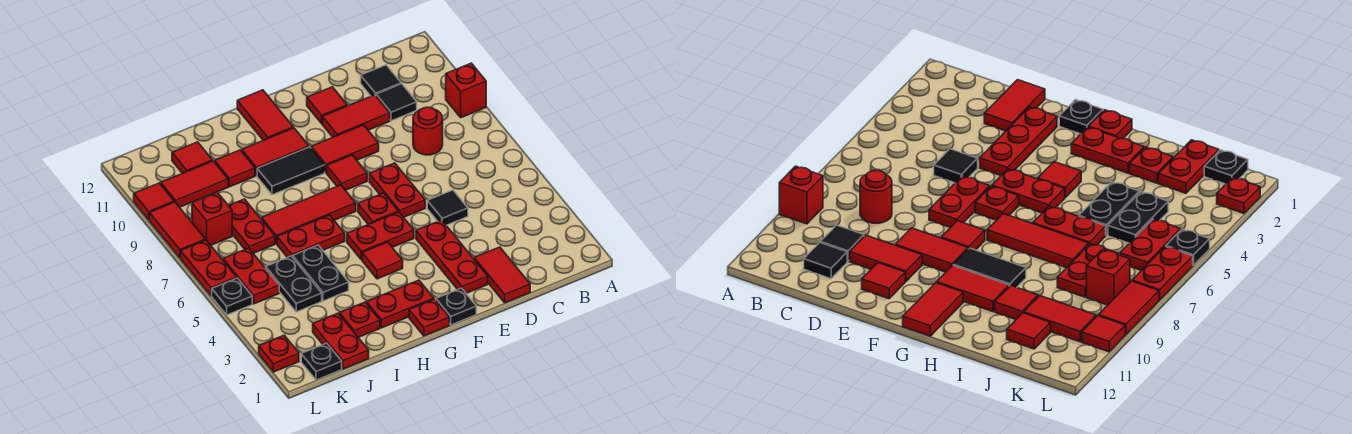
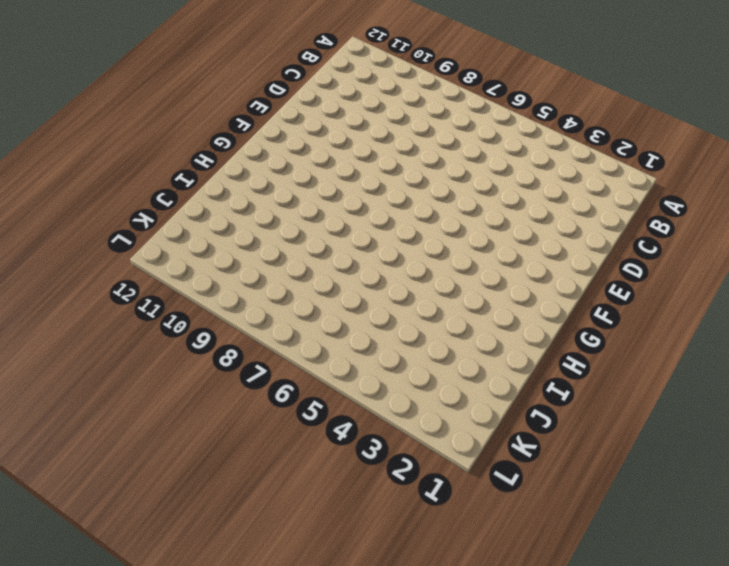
none -> red brick A9 level 1
none -> red round brick C8 level 1
none -> black tile C10 level 1
none -> black tile C11 level 1

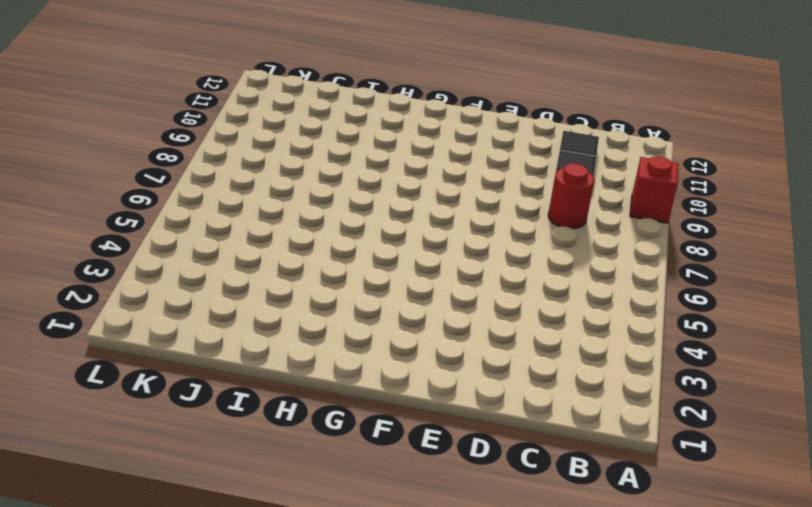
none -> red tile D1:D2 level 1
none -> black tile D5 level 1
none -> red tile D10:E10 level 1
none -> red plate E2:E4 level 1

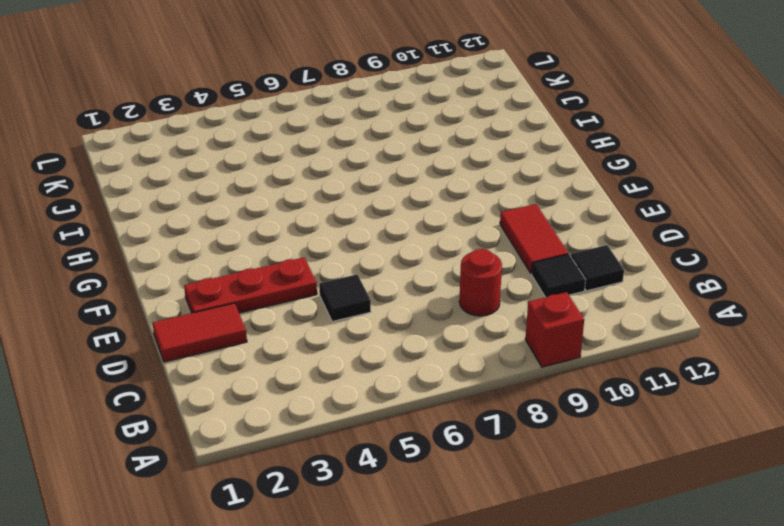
none -> red plate E6:E7 level 1
none -> red tile E9:F9 level 1
none -> red tile E11 level 1
none -> black plate F1 level 1

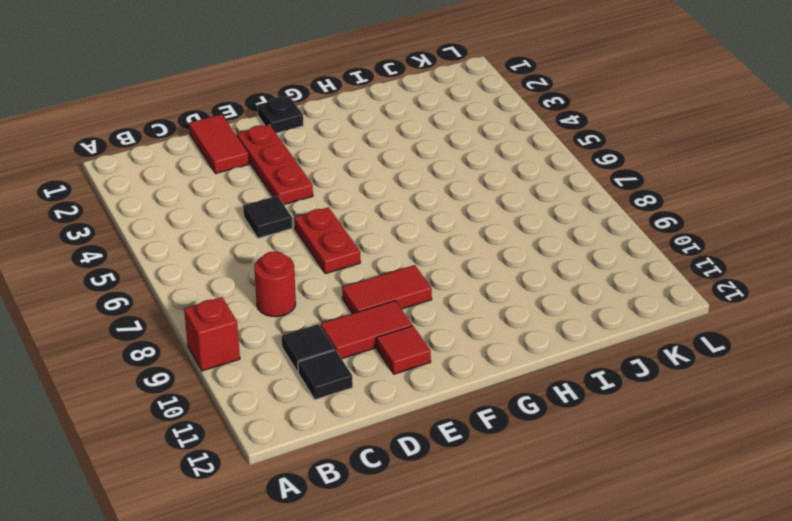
none -> red plate F5:G5 level 1
none -> red plate F6 level 1
none -> red tile F8 level 1
none -> red plate G1 level 1

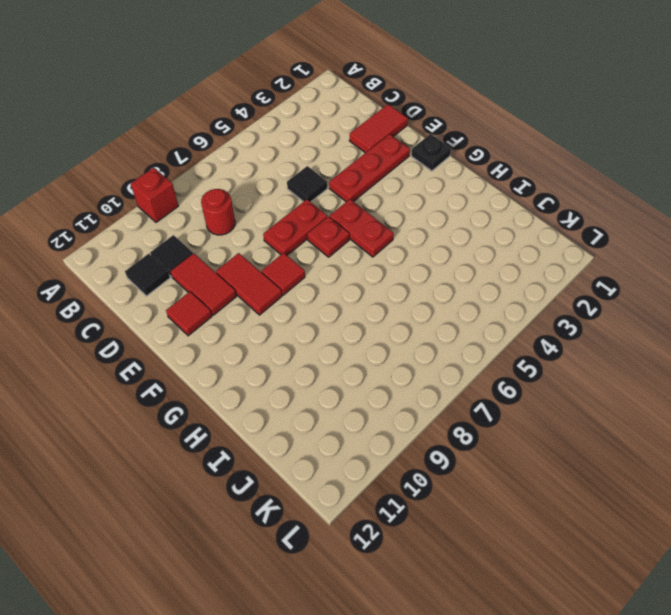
none -> red plate G1 level 1
none -> red plate G2:H2 level 1
none -> red tile G4 level 1
none -> red tile G7:I7 level 1

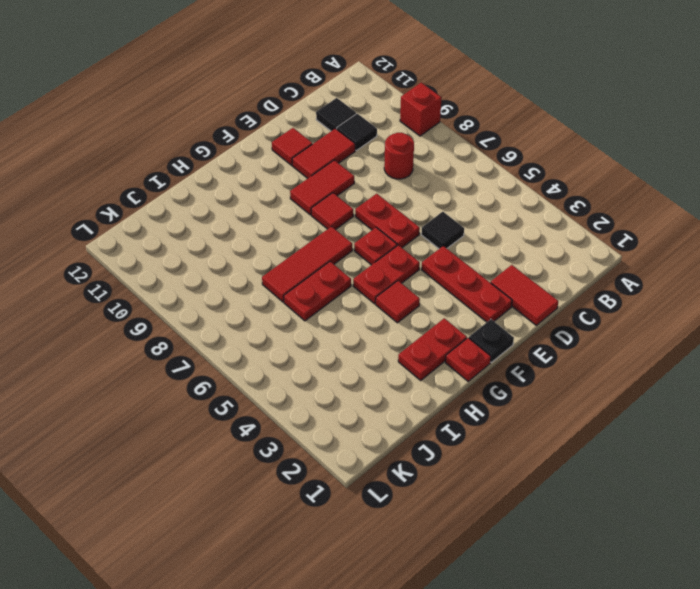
none -> black tile G9:H9 level 1
none -> red tile G10:H10 level 1
none -> red tile G11:G12 level 1
none -> red plate I2 level 1

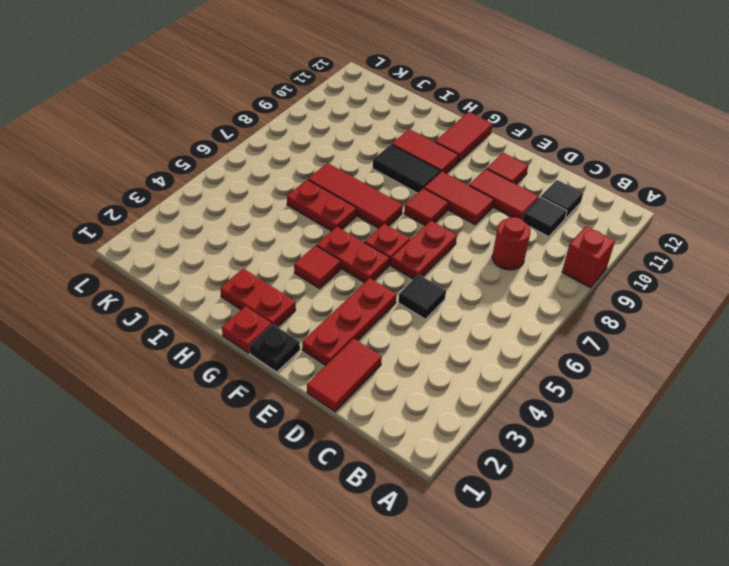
none -> red plate I2 level 1
none -> black plate I4:I5 level 1
none -> red tile I10 level 1
none -> red plate J1:J2 level 1

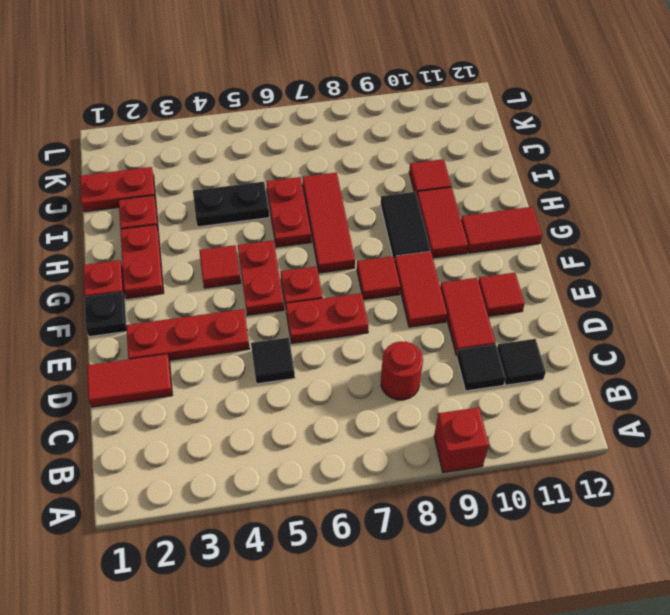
none -> black plate J4:J5 level 1
none -> red plate J7:J8 level 1
none -> red tile J10:K10 level 1
none -> red tile J11 level 1

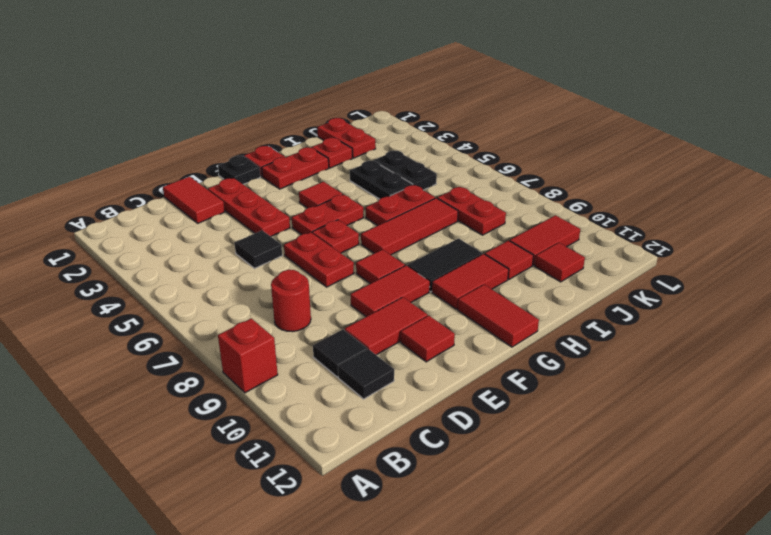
none -> black plate K1 level 1
none -> red plate K5:K6 level 1
none -> red brick K8 level 1
none -> red plate L2 level 1

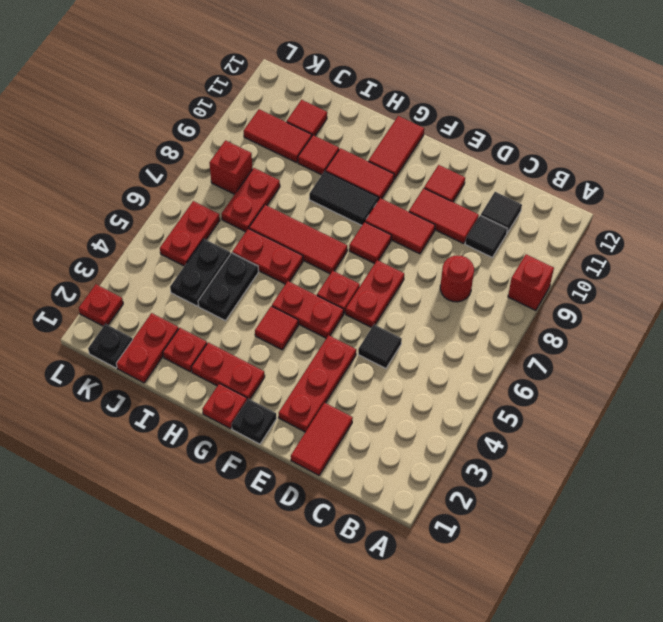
none -> black plate L5 level 1
none -> red plate L6:L7 level 1
none -> red tile L8:L9 level 1
none -> red tile L10 level 1

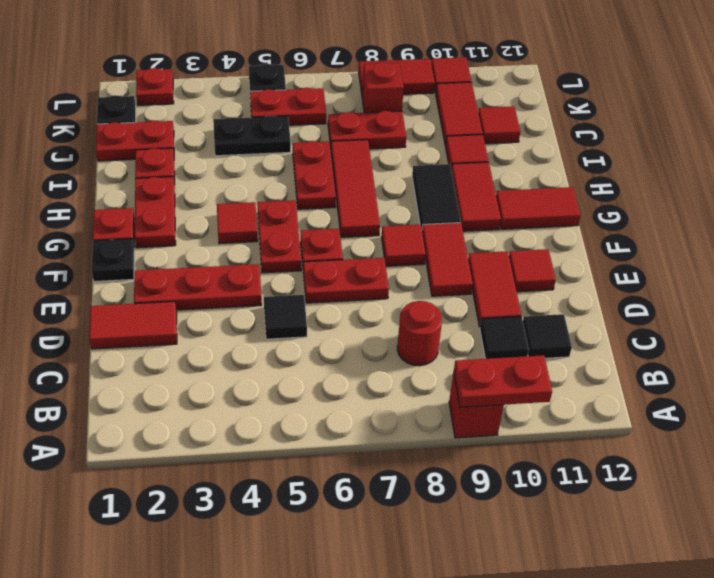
red plate A9:A10 level 2 -> red plate L6:L7 level 1
none -> black plate I4:I5 level 1

